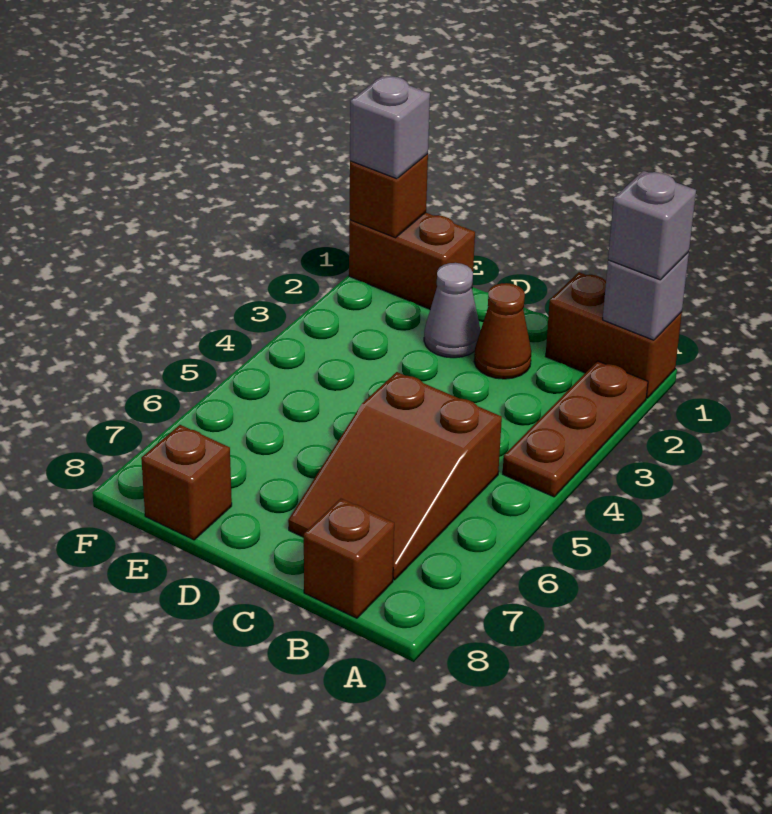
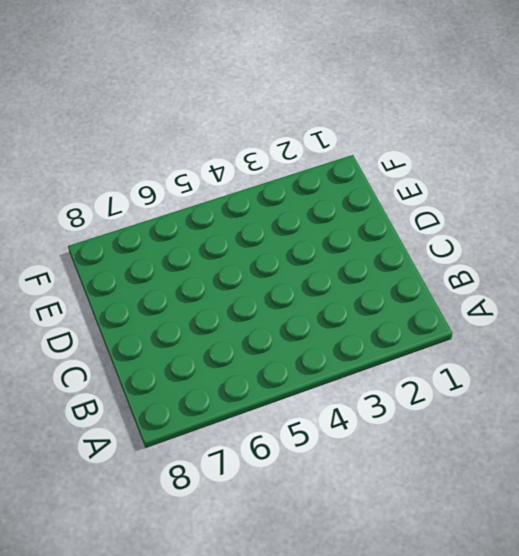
none -> brown brick A1:B1 level 1
none -> brown plate A2:A4 level 1
none -> brown slope B5:C7 level 1 top 5

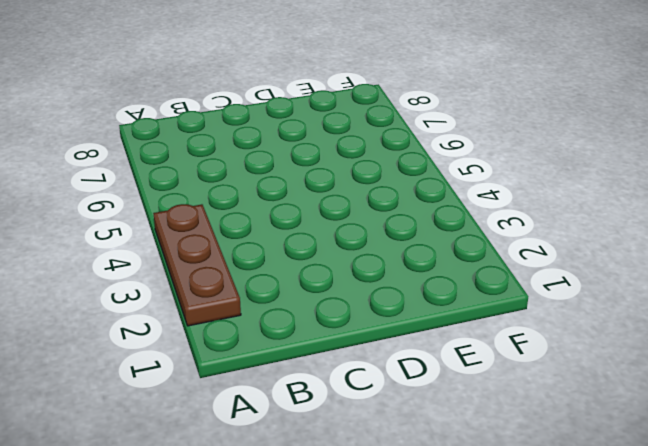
none -> brown brick A1:B1 level 1
none -> brown slope B5:C7 level 1 top 5
none -> brown brick B8 level 1

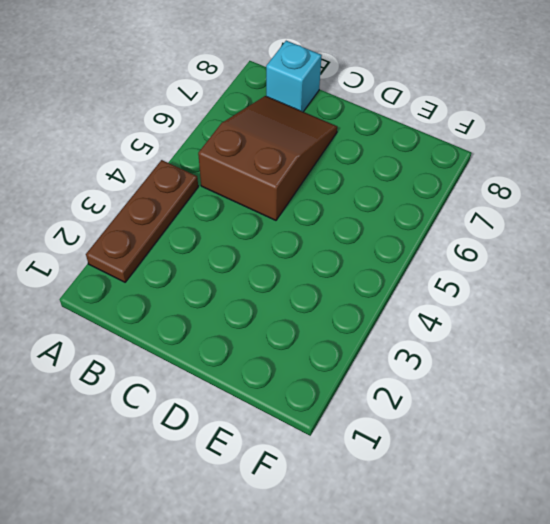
cyan brick B8 level 1 -> brown brick B8 level 1
none -> brown brick A1:B1 level 1
none -> brown cone C2 level 1
none -> grey cone D2 level 1

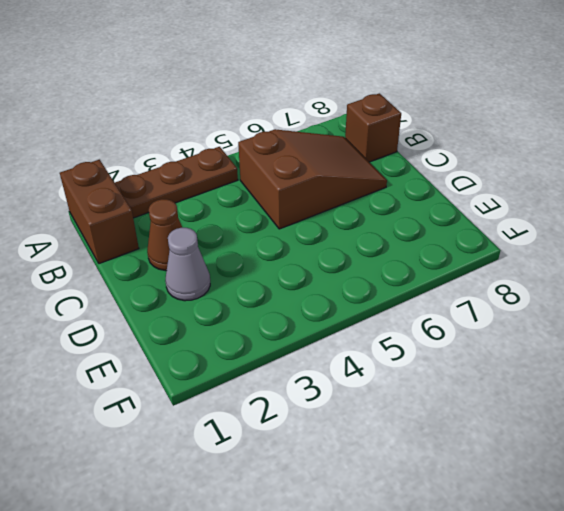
none -> brown brick E1:F1 level 1
none -> brown brick E8 level 1
none -> grey brick A1 level 2

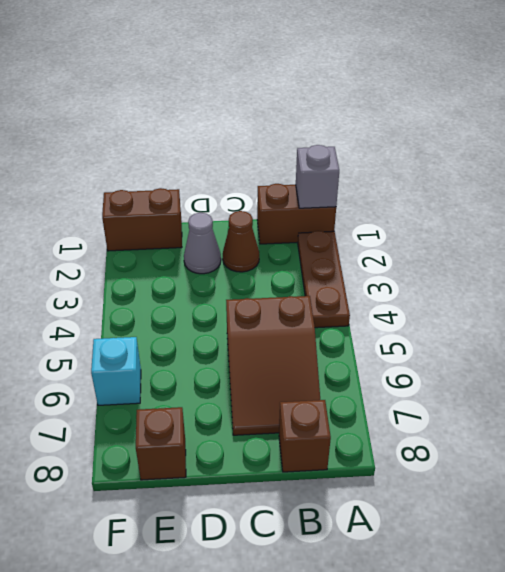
cyan brick F6 level 1 -> none
none -> brown brick F1 level 2
none -> grey brick A1 level 3
none -> grey brick F1 level 3

